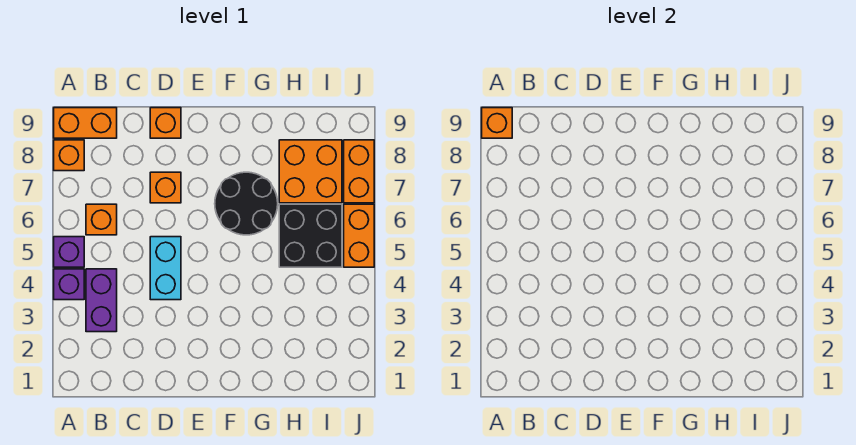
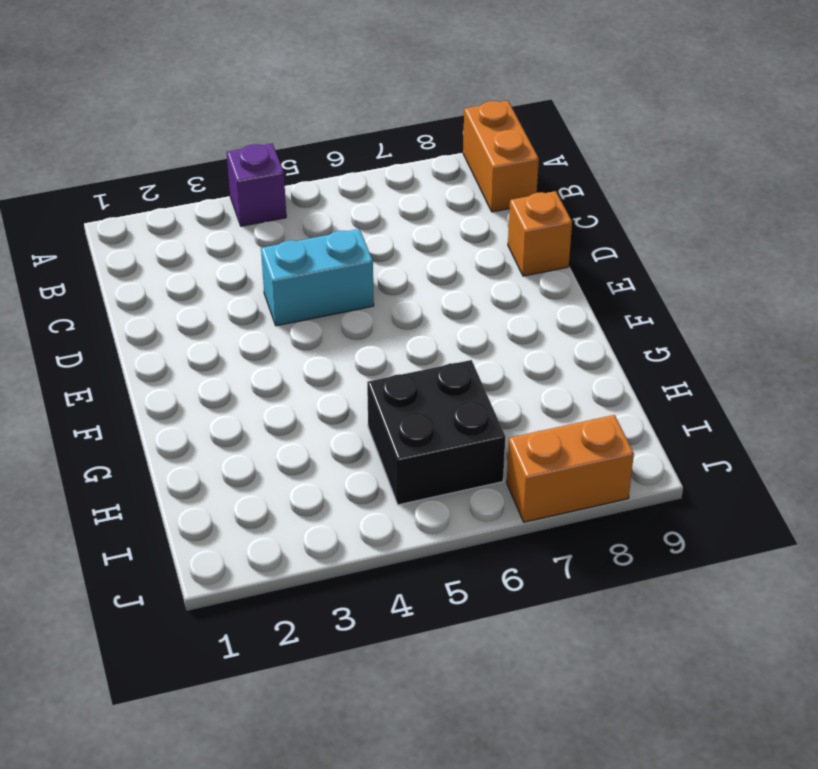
none -> purple brick A5 level 1
none -> orange brick A8 level 1
none -> purple brick B3:B4 level 1

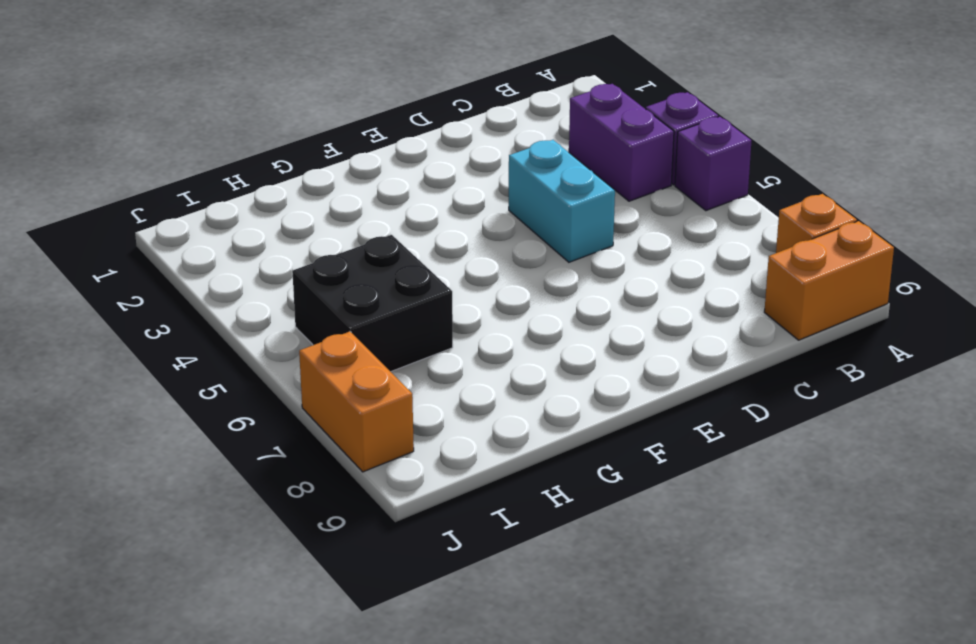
none -> orange brick B6 level 1
none -> orange brick D7 level 1
none -> orange brick D9 level 1

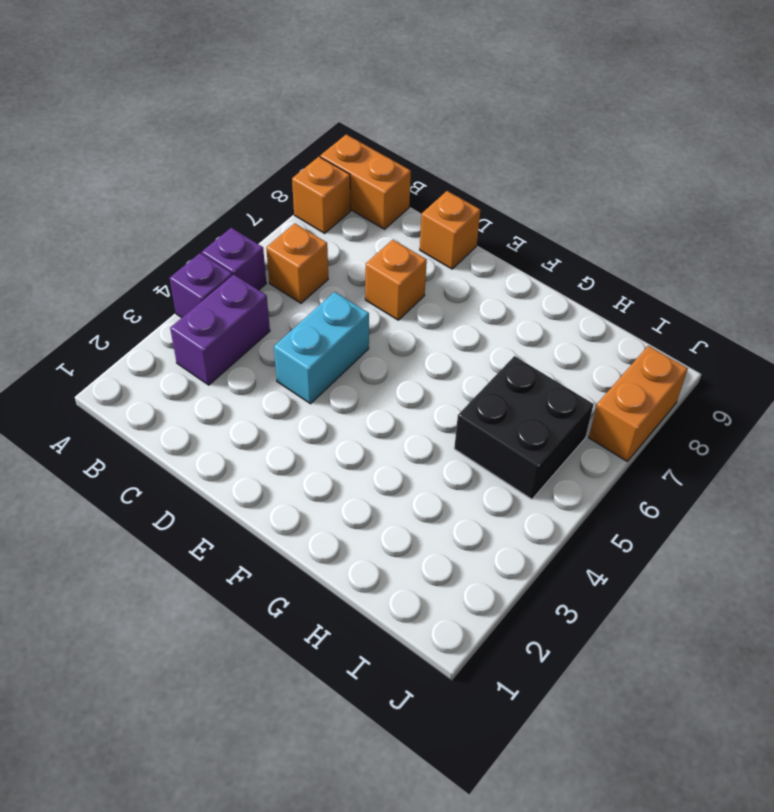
none -> black round brick F6:G7 level 1
none -> orange brick H7:I8 level 1
none -> orange brick J5:J6 level 1

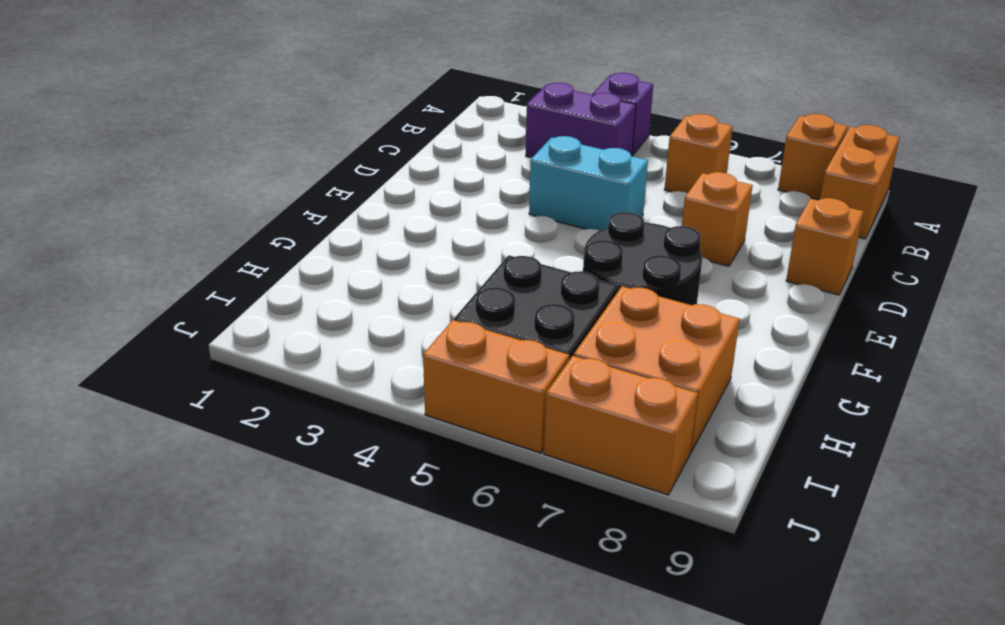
none -> purple brick A5 level 1
none -> orange brick A9 level 2

